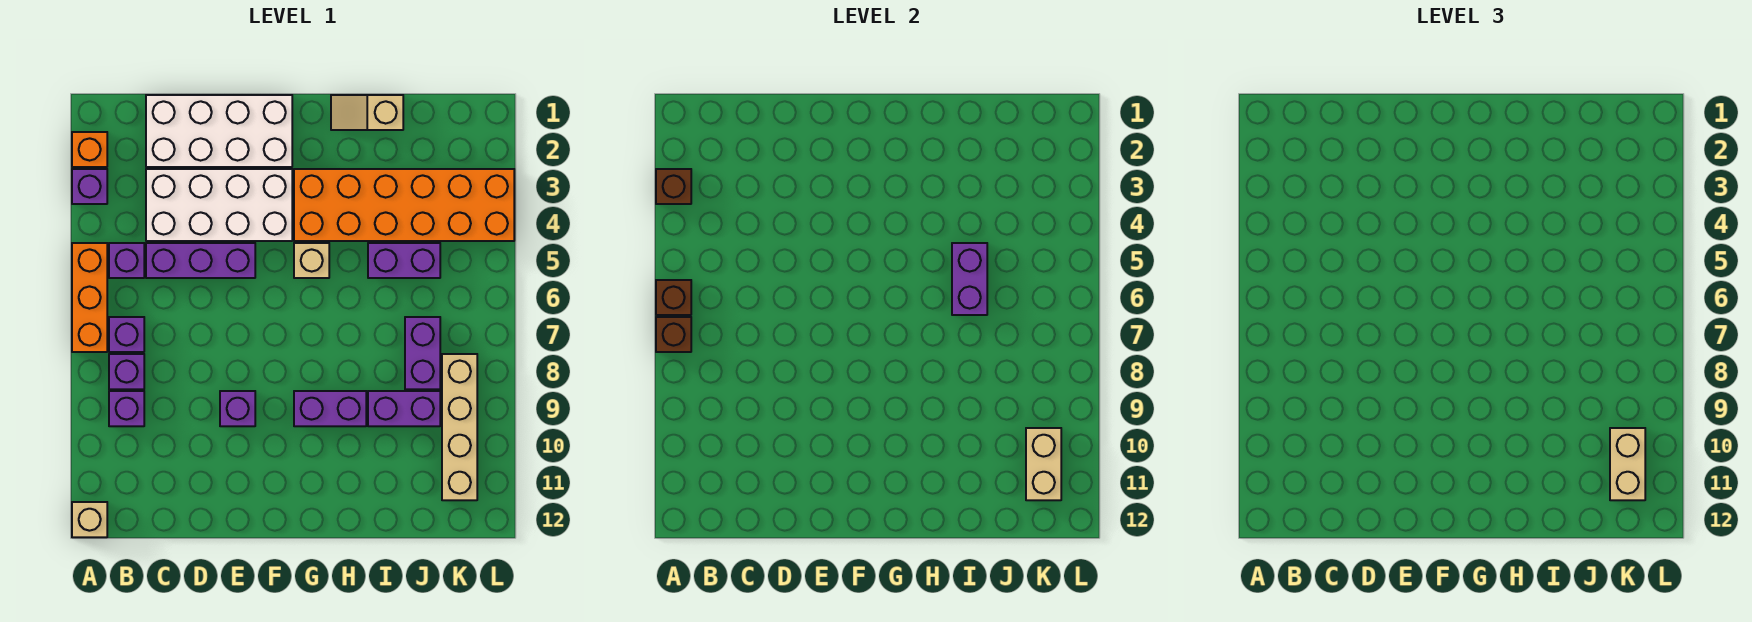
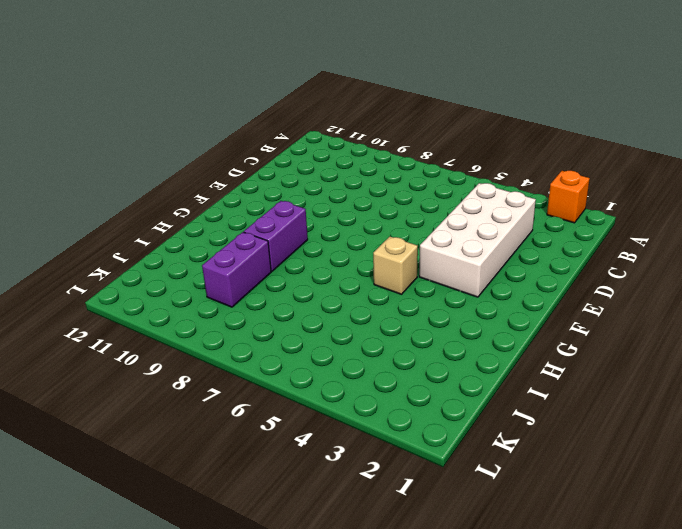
none -> purple brick A3 level 1
none -> orange brick A5:A7 level 1
none -> tan brick A12 level 1

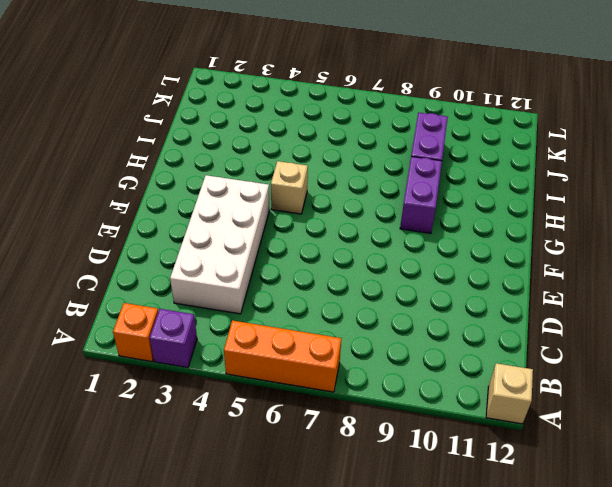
none -> purple brick B5 level 1
none -> purple brick B7 level 1
none -> purple brick B8 level 1

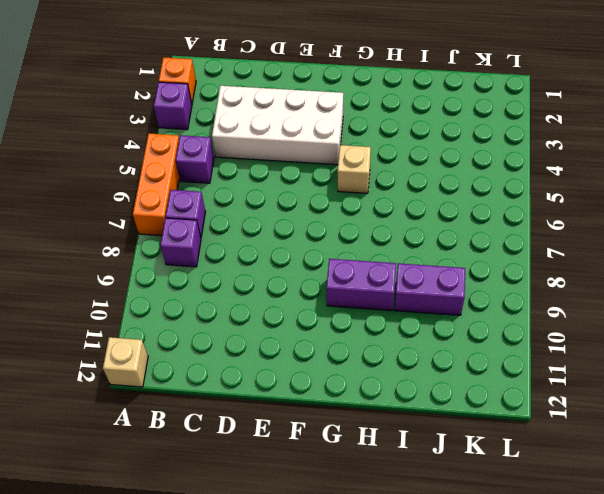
none -> purple brick B9 level 1
none -> white brick C1:F2 level 1
none -> purple brick C5:E5 level 1

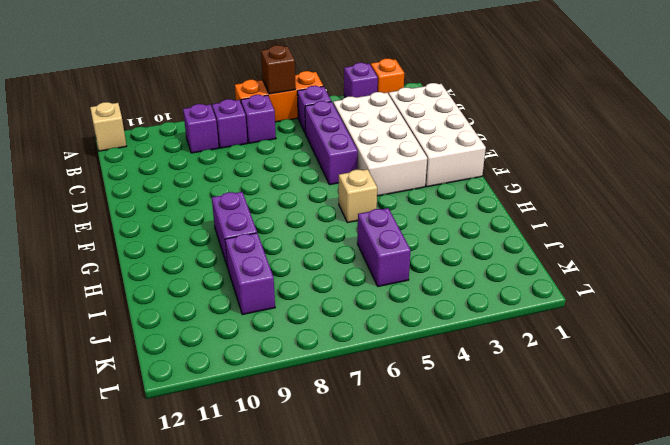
none -> purple brick E9 level 1
none -> orange brick G3:L4 level 1
none -> tan slope H1:I1 level 1 top I

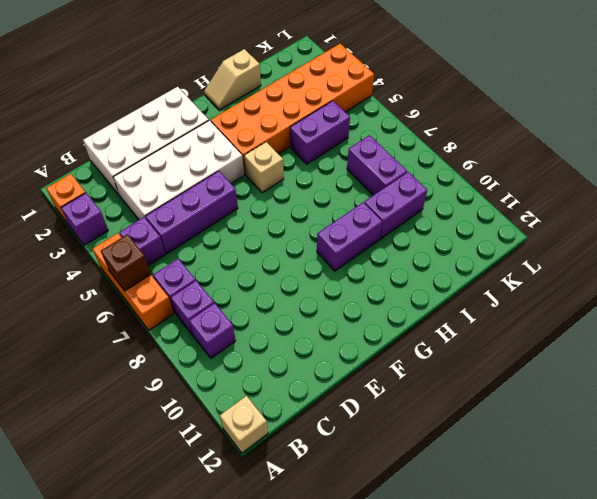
none -> purple brick E9 level 1
none -> tan brick K8:K11 level 1
none -> brown brick A3 level 2

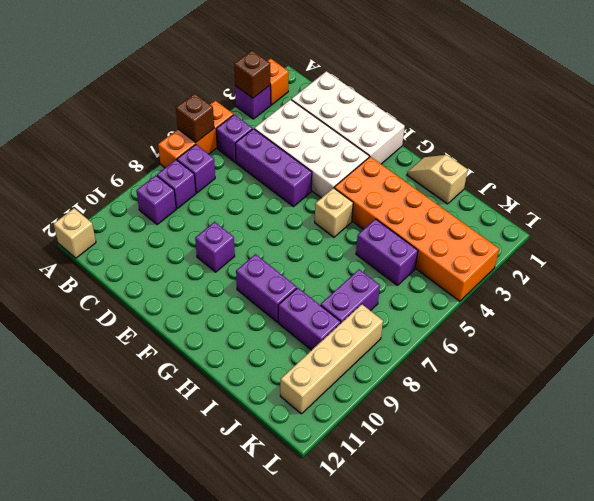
none -> brown brick A7 level 2
none -> purple brick I5:I6 level 2
none -> tan brick K10:K11 level 2

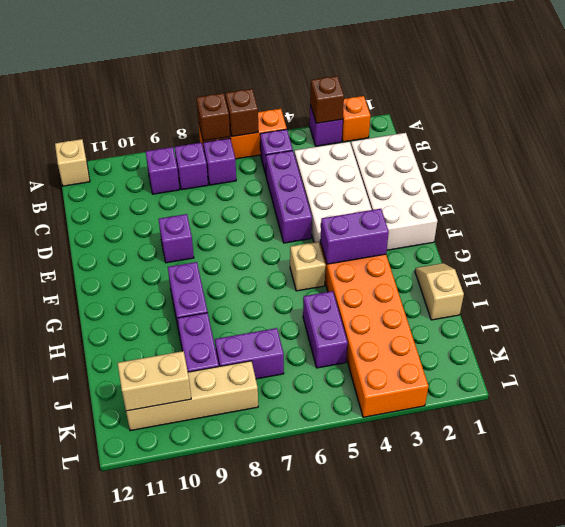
purple brick G3:G4 level 2 -> purple brick I5:I6 level 2
none -> tan brick K10:K11 level 3

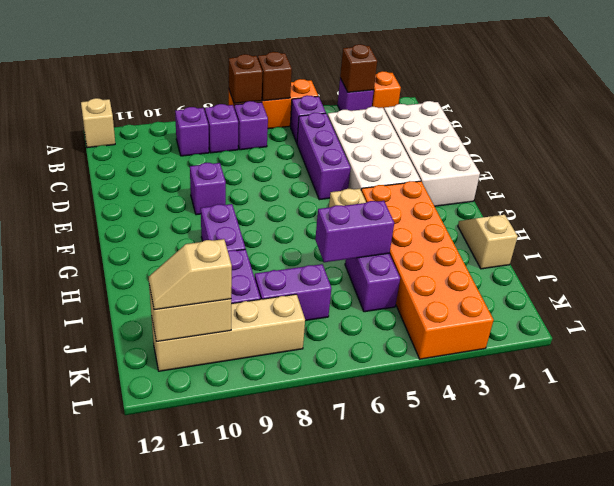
tan slope K10:K11 level 3 top 10 -> tan brick K10:K11 level 3

